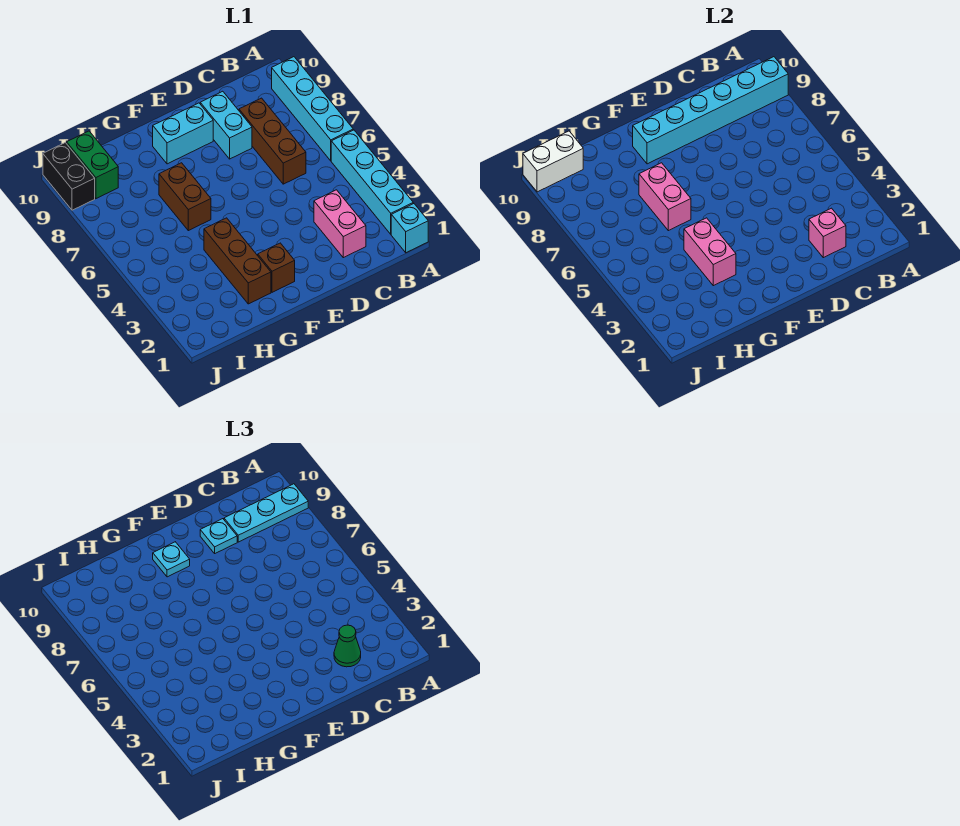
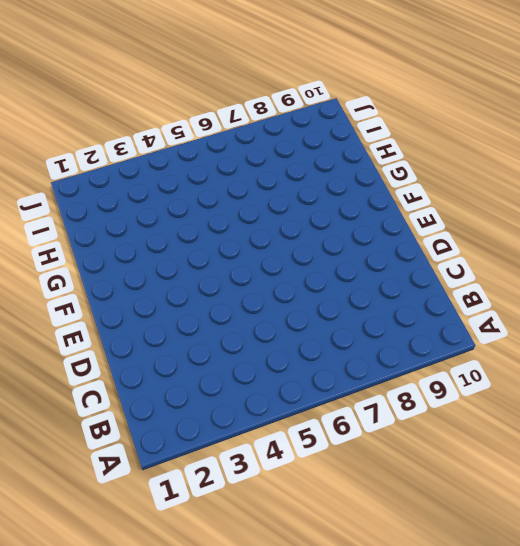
none -> cyan brick A1 level 1
none -> cyan brick A2:A5 level 1
none -> cyan brick A6:A9 level 1

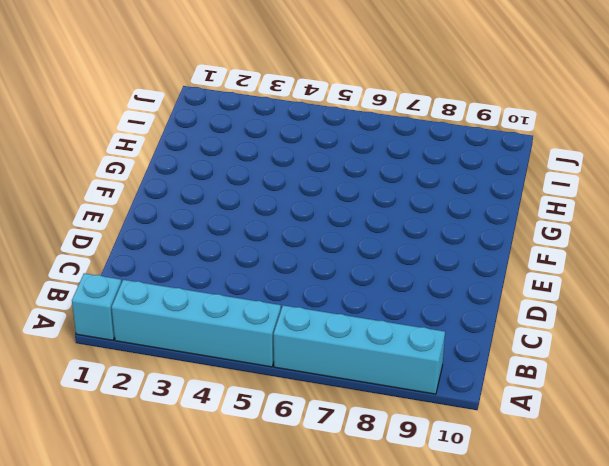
none -> pink brick C2:C3 level 1
none -> brown brick C6:C8 level 1
none -> cyan brick D8:D9 level 1

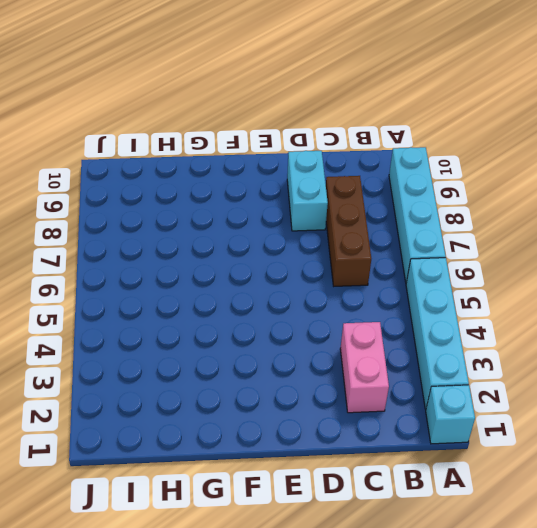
none -> cyan brick E9:F9 level 1
none -> brown brick F2 level 1
none -> brown brick G2:G4 level 1

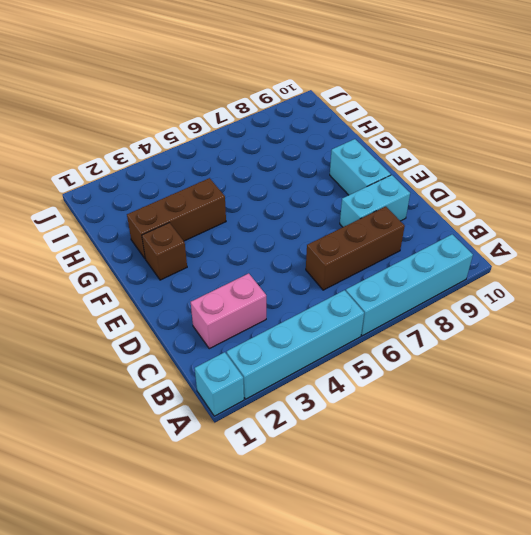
none -> brown brick G6:G7 level 1
none -> green brick I9:I10 level 1
none -> black brick J9:J10 level 1

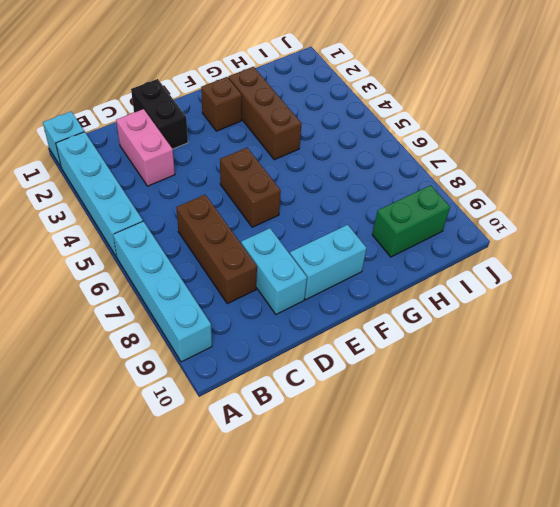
black brick D1:D2 level 1 -> black brick J9:J10 level 1
brown brick E5:E6 level 1 -> brown brick G6:G7 level 1
green brick H9:I9 level 1 -> green brick I9:I10 level 1
none -> cyan brick A9:F9 level 2
none -> pink brick C2 level 2
none -> pink brick G3:G4 level 2

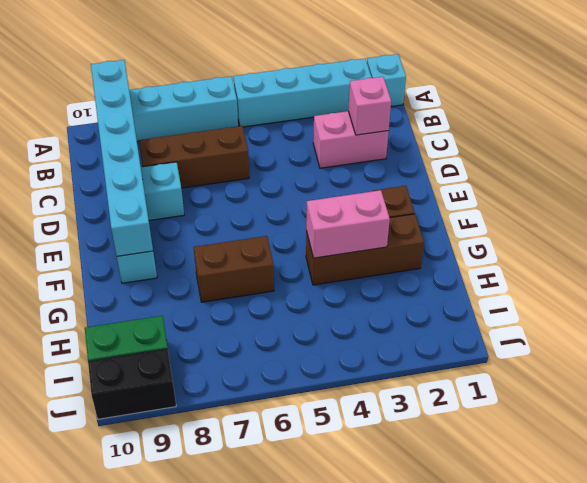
none -> pink brick G6:G7 level 2
none -> white brick I10:J10 level 2
none -> cyan plate A9:C9 level 3

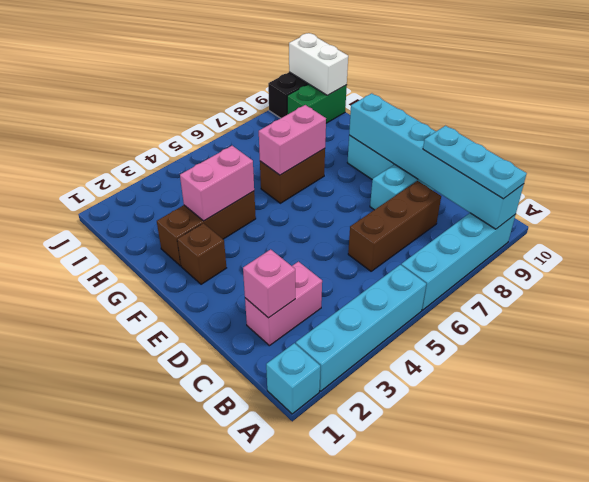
none -> green cone C2 level 3
none -> cyan plate D9 level 3
none -> cyan plate F9 level 3

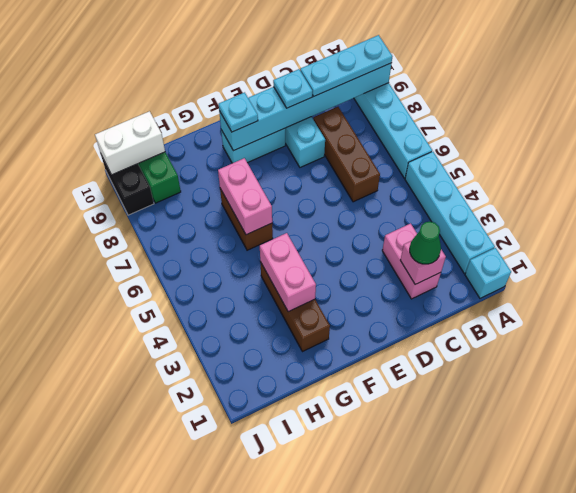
none -> brown brick F2 level 1

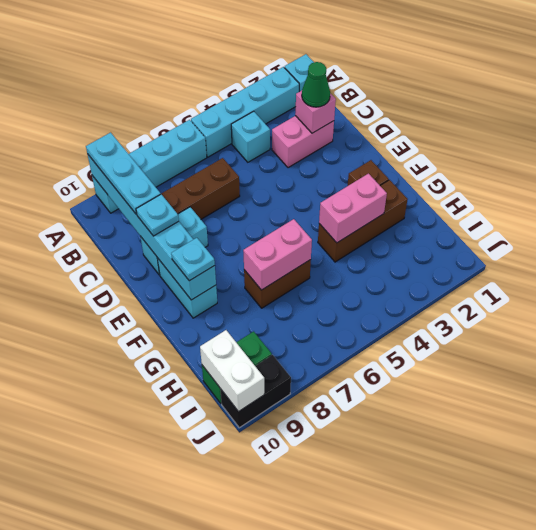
cyan brick B4 level 1 -> none

